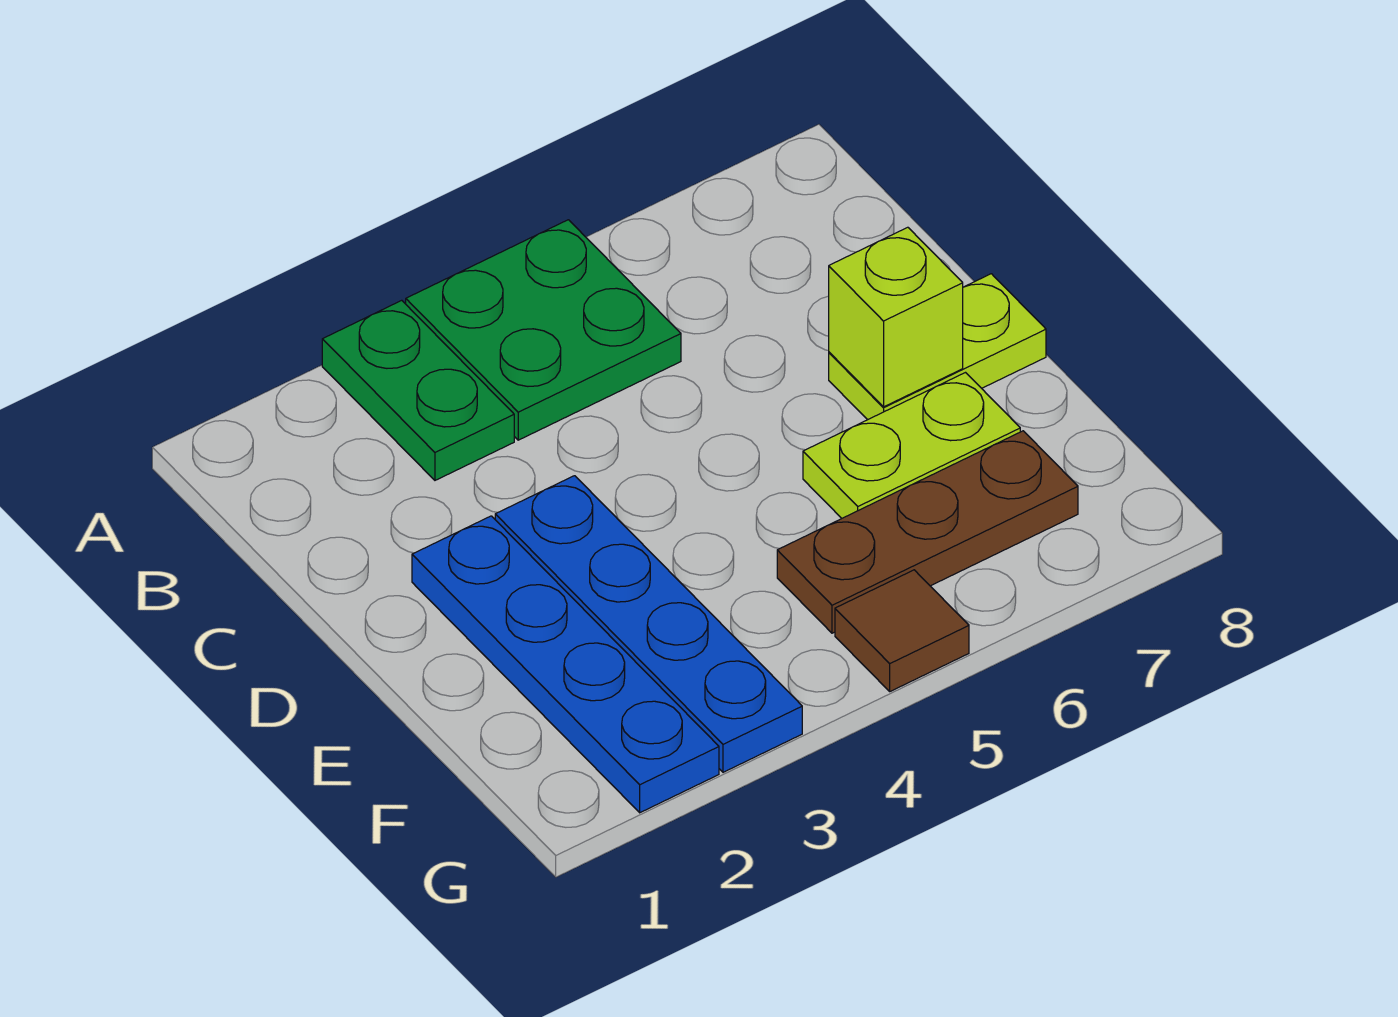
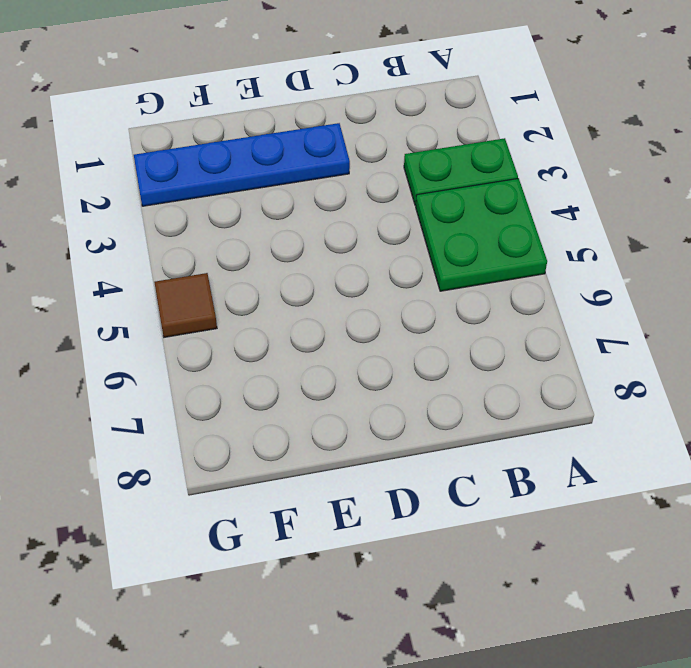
none -> blue plate D3:G3 level 1
none -> lime plate D7:D8 level 1

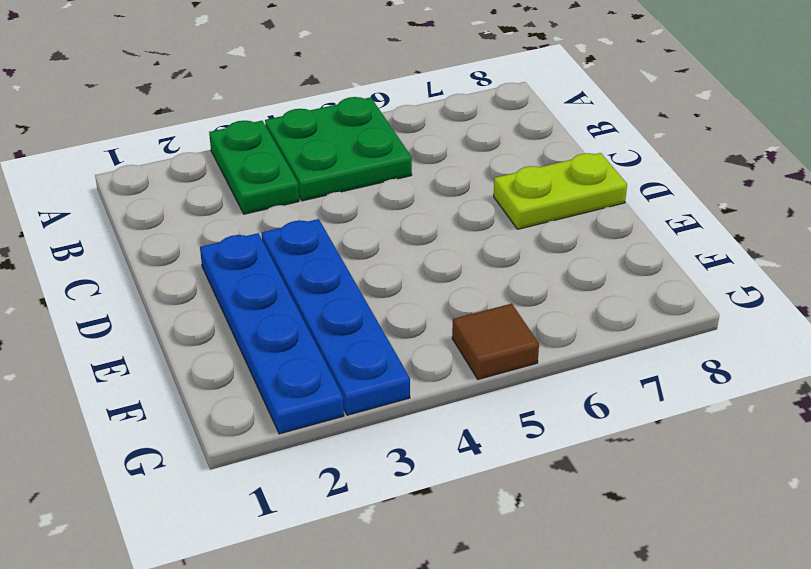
none -> lime plate E6:E7 level 1
none -> brown plate F5:F7 level 1

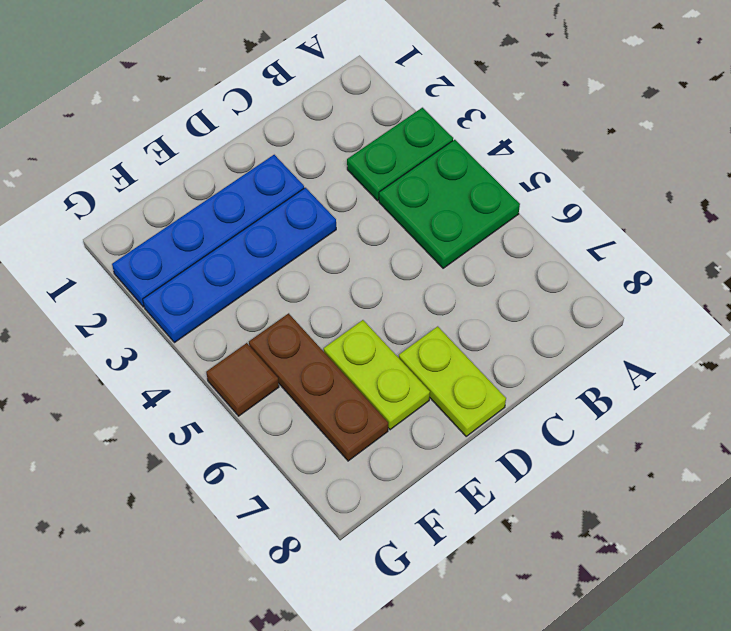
none -> lime brick D7 level 2

